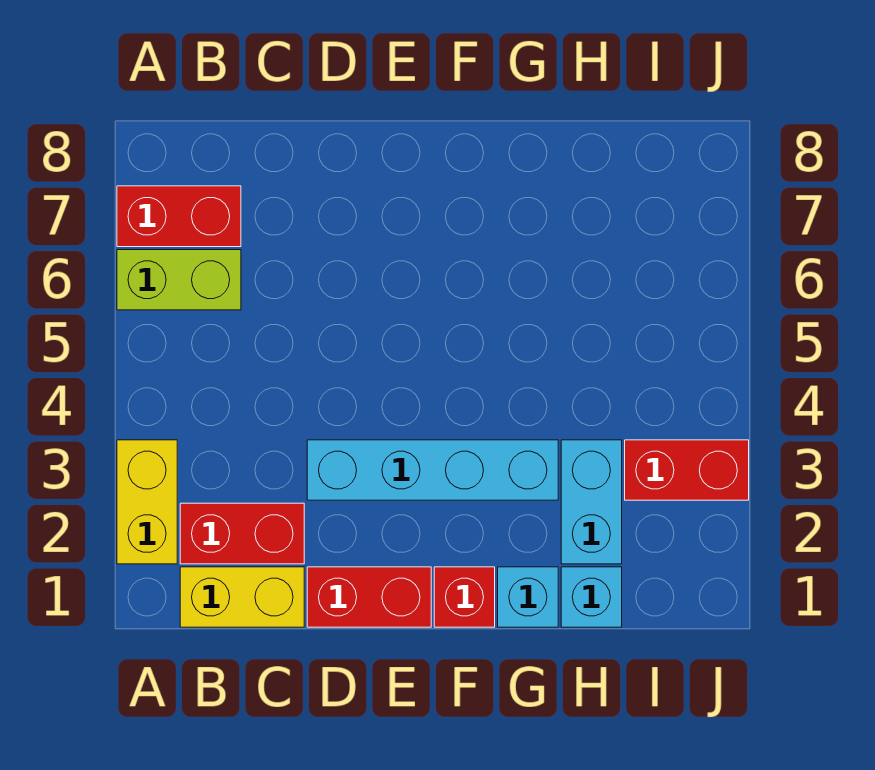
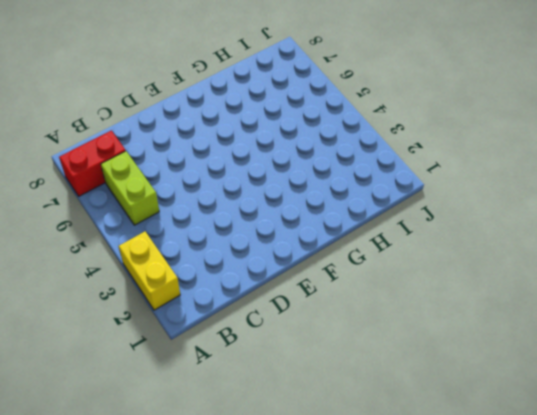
lime brick B5:B6 level 1 -> lime brick A6:B6 level 1
none -> yellow brick B1:C1 level 1
none -> red brick B2:C2 level 1
none -> red brick D1:E1 level 1

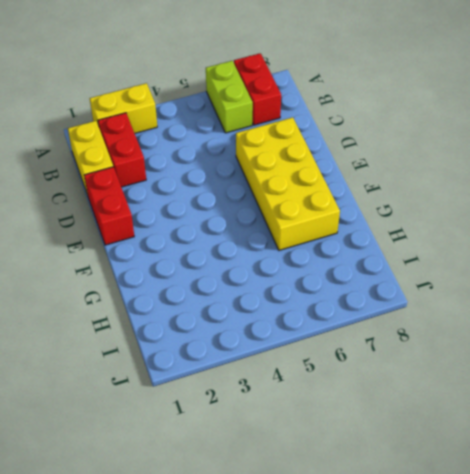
yellow brick D6:G7 level 1 -> none
none -> cyan brick D3:G3 level 1
none -> red brick F1 level 1
none -> cyan brick G1 level 1

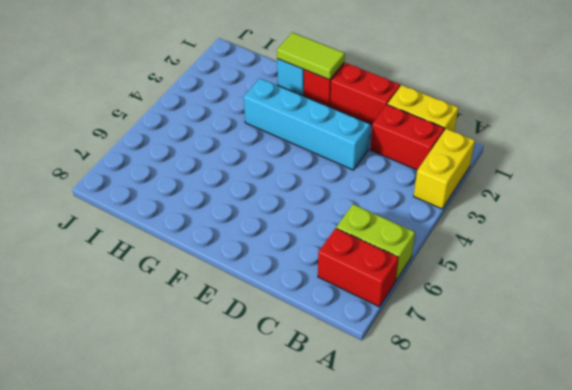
lime tile F1:G1 level 2 -> none
none -> cyan brick H1 level 1
none -> cyan brick H2:H3 level 1
none -> red brick I3:J3 level 1

